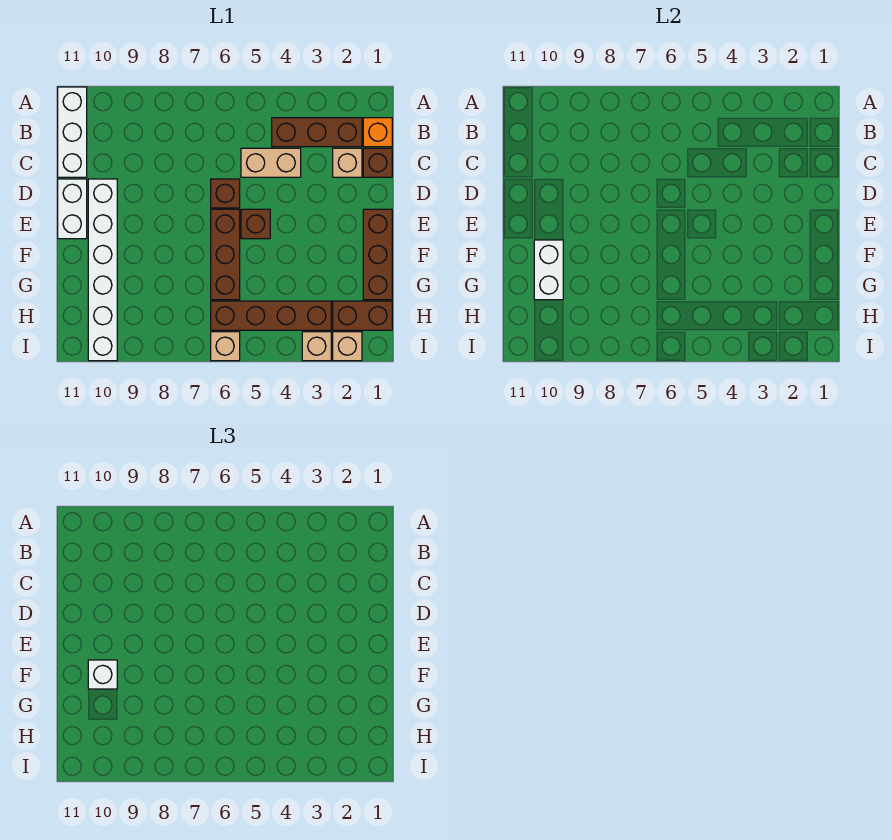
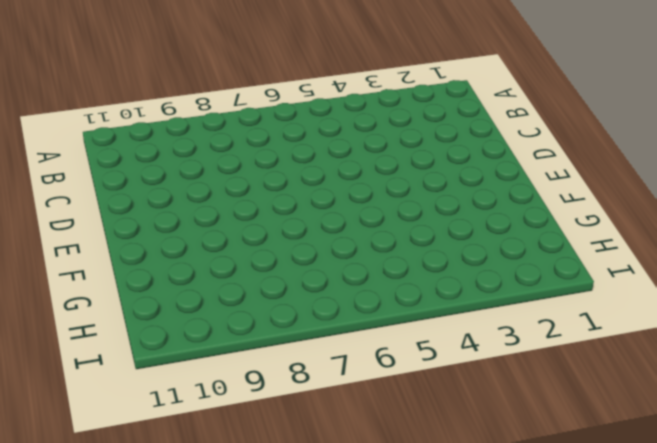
none -> white brick A11:C11 level 1
none -> orange brick B1 level 1
none -> brown brick B2:B4 level 1

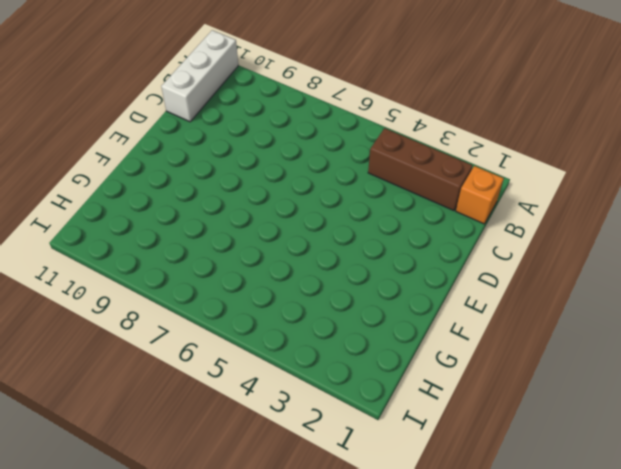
none -> brown brick C1 level 1
none -> tan brick C2 level 1
none -> tan brick C4:C5 level 1

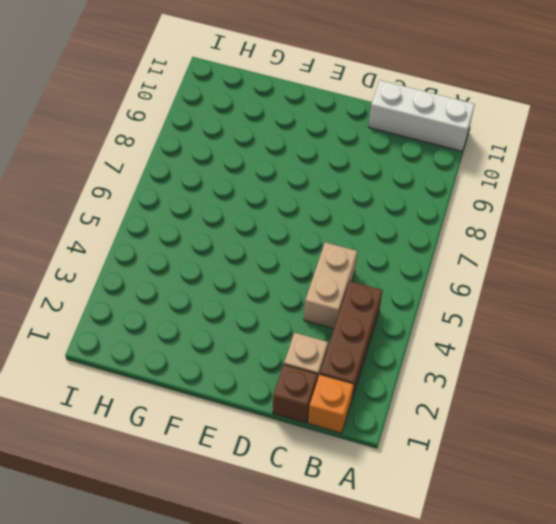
none -> brown brick D6 level 1
none -> white brick D10:I10 level 1
none -> white brick D11:E11 level 1

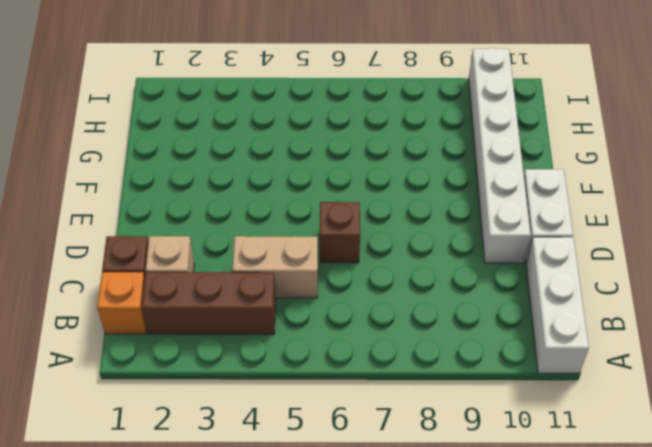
none -> brown brick E1:G1 level 1
none -> brown brick E5 level 1
none -> brown brick E6:G6 level 1

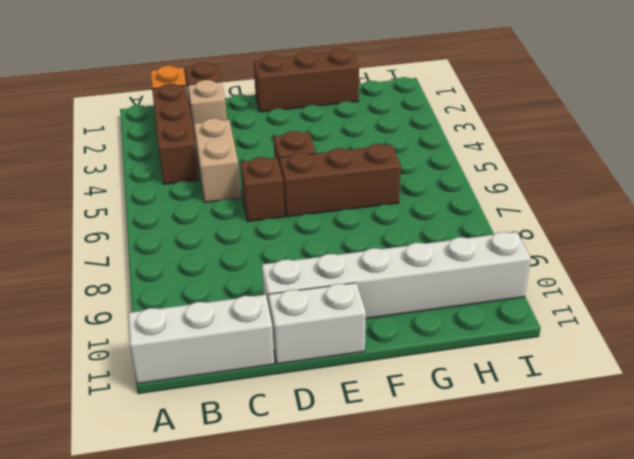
none -> brown brick H1:H2 level 1
none -> brown brick H3:H6 level 1
none -> tan brick I2 level 1

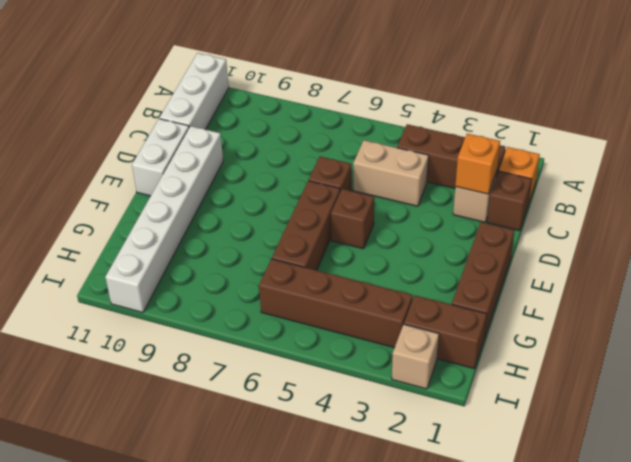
orange brick C2 level 2 -> none
none -> tan brick I3 level 1
none -> tan brick I6 level 1
none -> white brick F10:G10 level 2

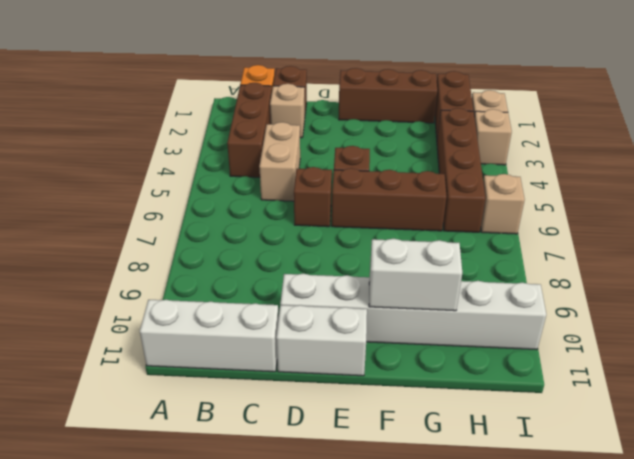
none -> white brick F10 level 3

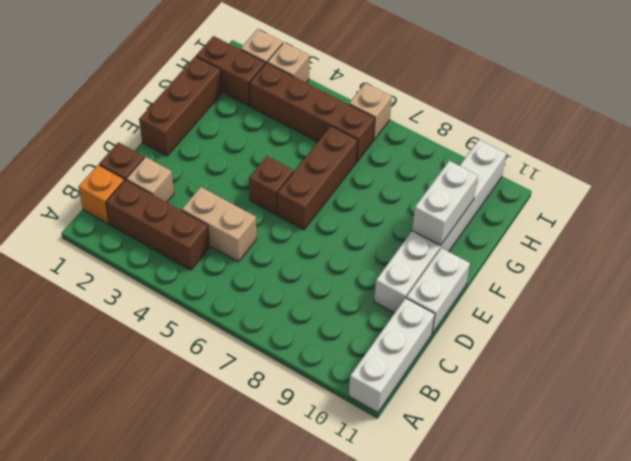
none -> brown brick D6 level 1
none -> white brick F10 level 3

